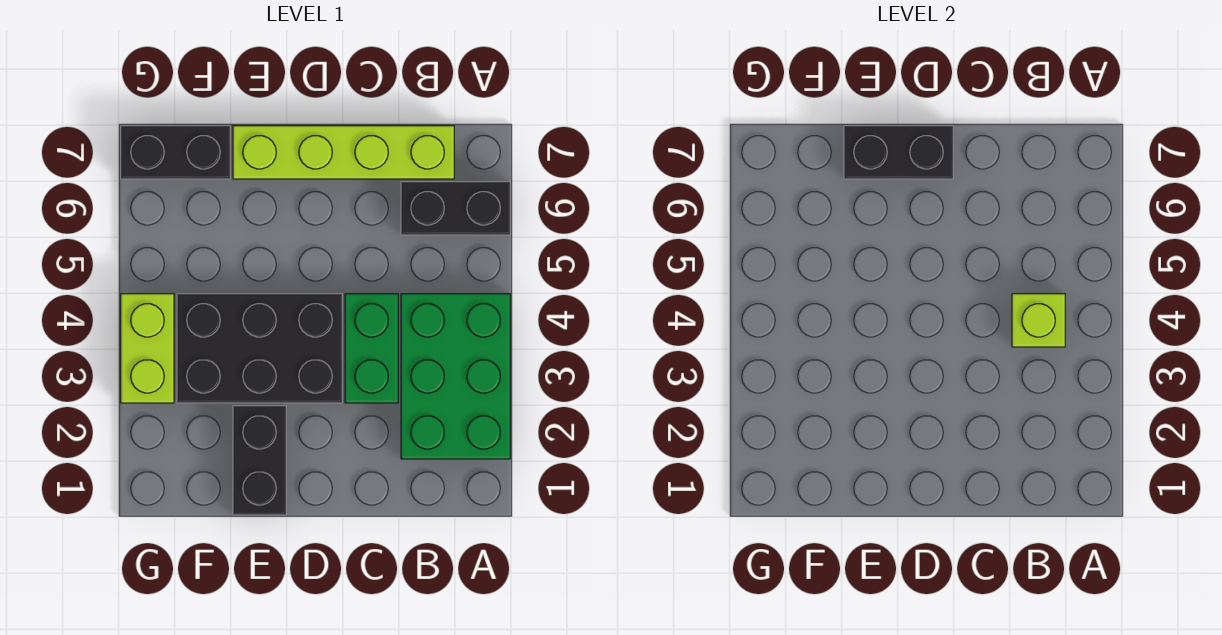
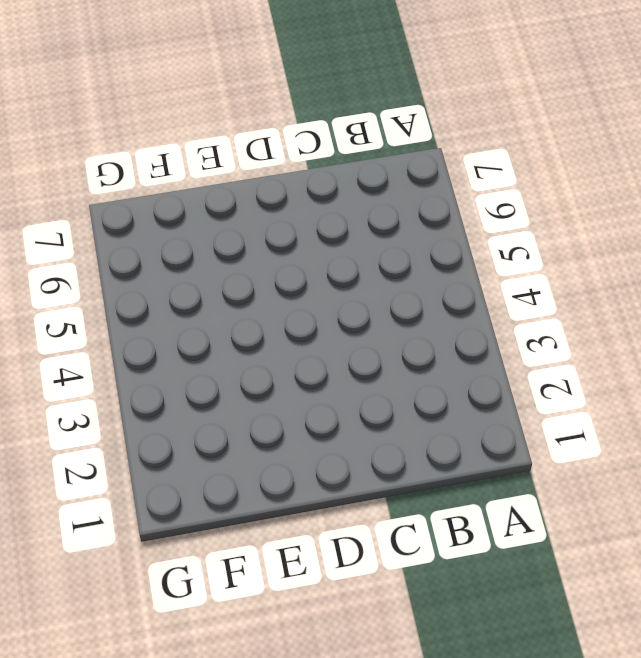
none -> green brick A2:B4 level 1
none -> black brick A6:B6 level 1

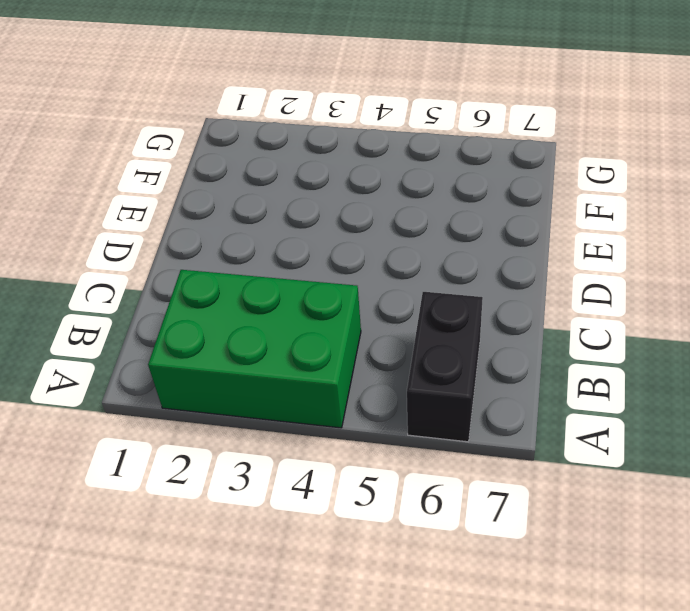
none -> lime brick B7:E7 level 1
none -> green brick C3:C4 level 1

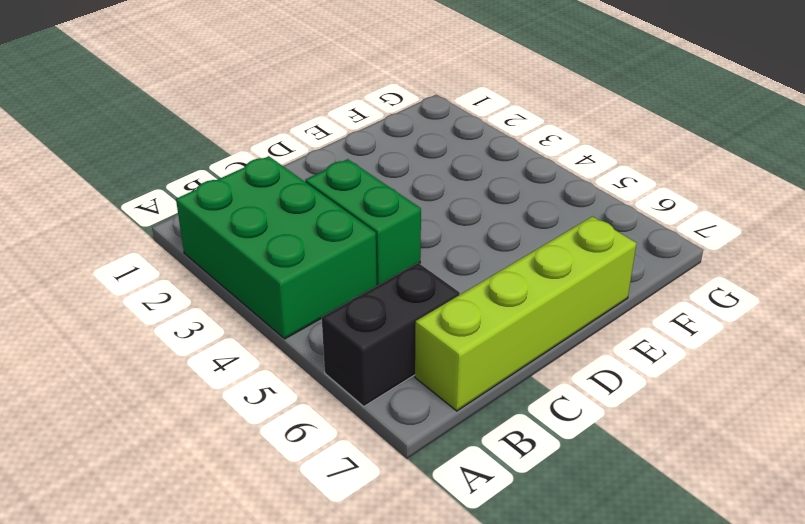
none -> black brick D3:F4 level 1
none -> black brick E1:E2 level 1

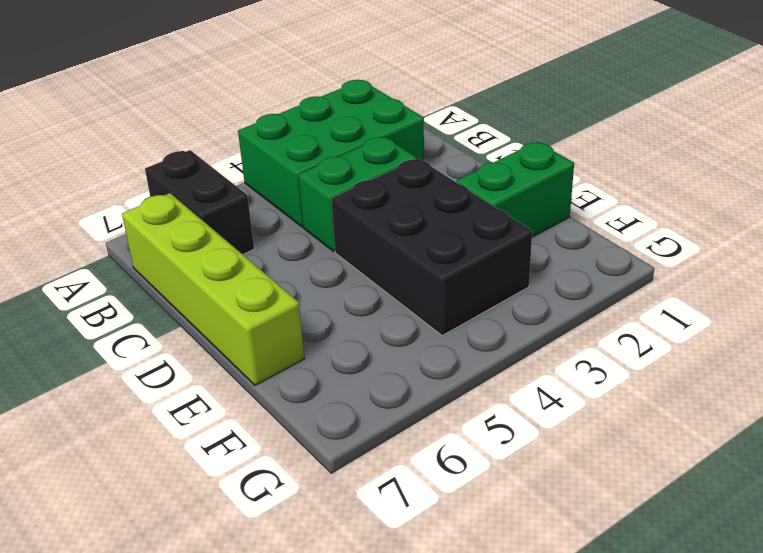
green brick E1:E2 level 1 -> black brick E1:E2 level 1
none -> black brick F7:G7 level 1
none -> lime brick G3:G4 level 1

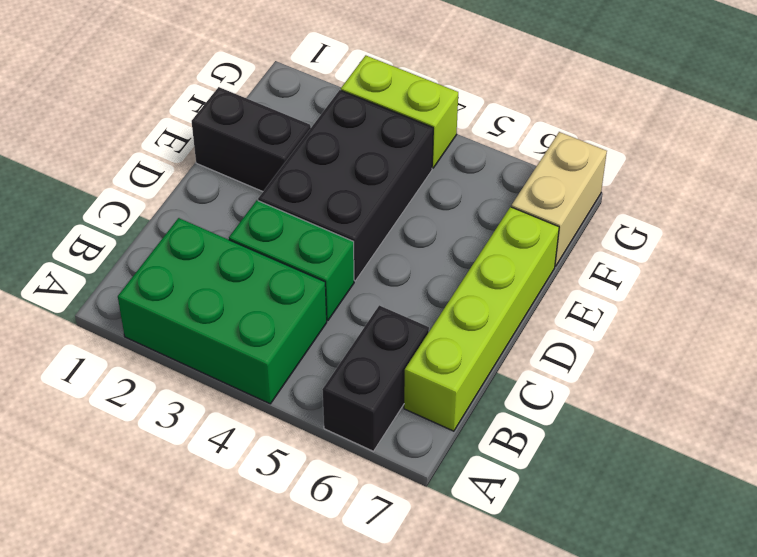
tan brick F7:G7 level 1 -> black brick F7:G7 level 1
none -> lime brick B4 level 2
none -> black brick D7:E7 level 2

